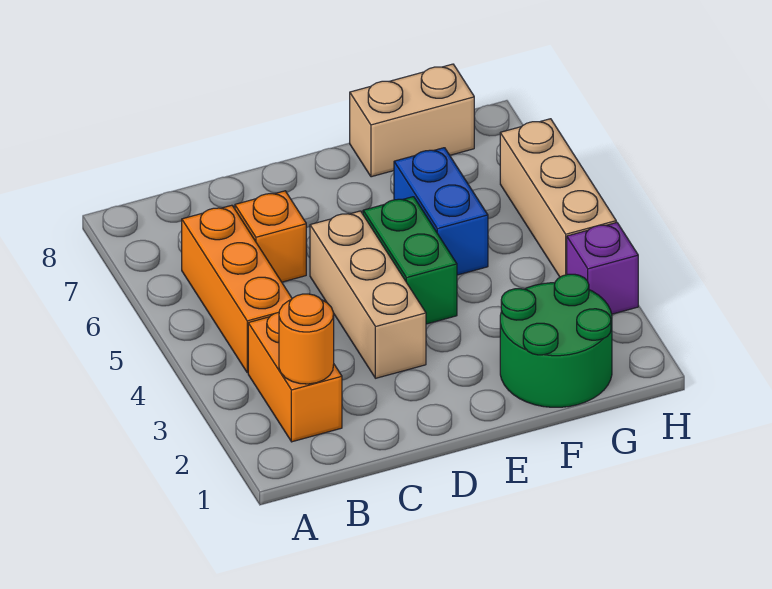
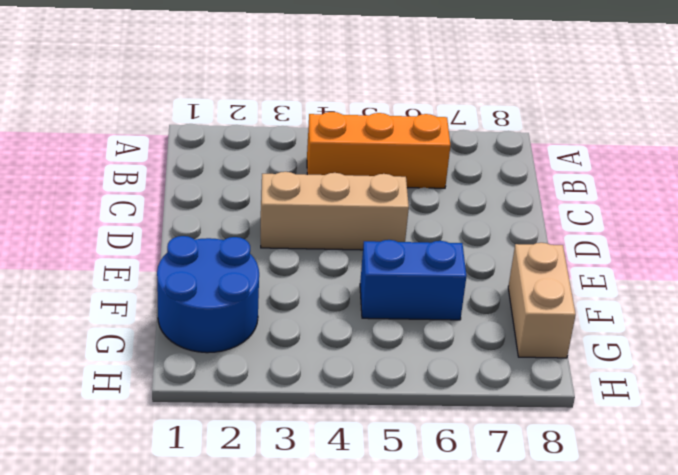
blue round brick F1:G2 level 1 -> green round brick F1:G2 level 1
none -> orange brick B2:B3 level 1
none -> orange brick C6 level 1

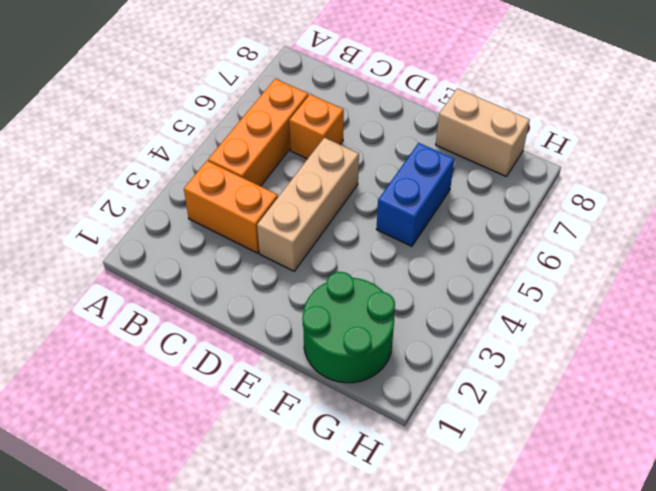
orange brick B3:C3 level 1 -> orange brick B2:B3 level 1
none -> green brick E4:E5 level 1
none -> purple brick H3 level 1

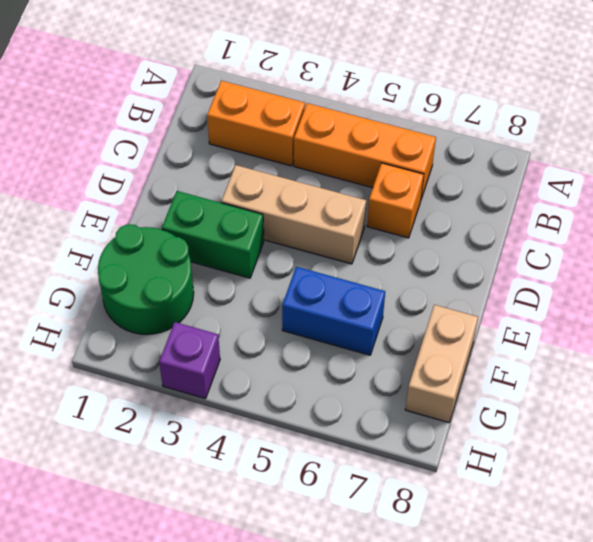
green brick E2:E3 level 1 -> green brick E4:E5 level 1
none -> tan brick H4:H6 level 1
none -> orange round brick B2 level 2

